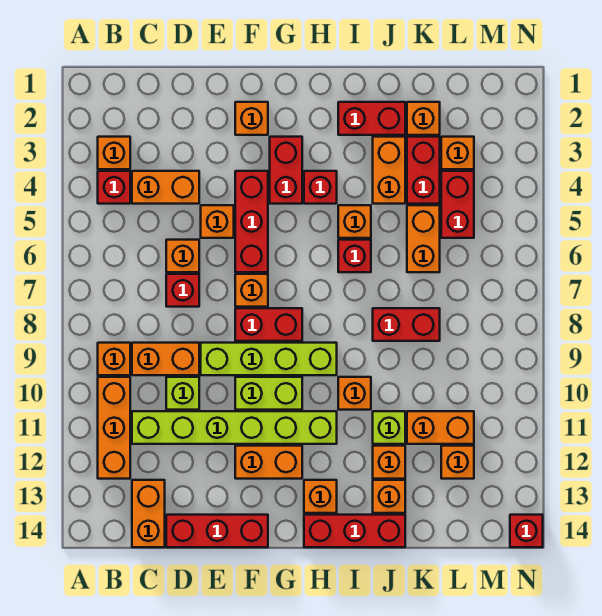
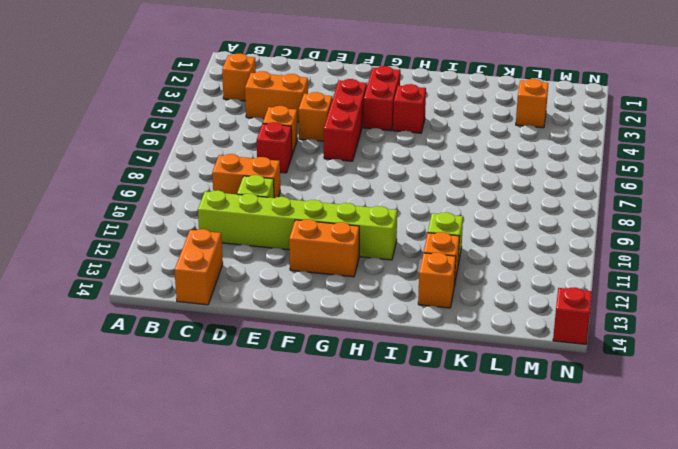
none -> red brick B4 level 1
none -> orange brick B9 level 1
none -> orange brick B10:B12 level 1
none -> red brick D14:F14 level 1

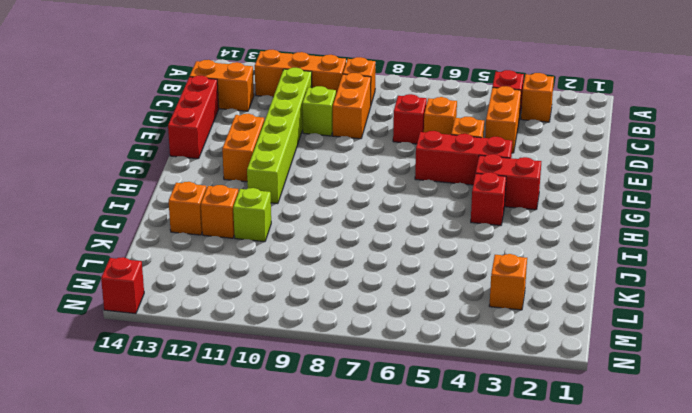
none -> lime brick E9:H9 level 1
none -> orange brick F2 level 1
none -> orange brick F7 level 1
none -> red brick F8:G8 level 1

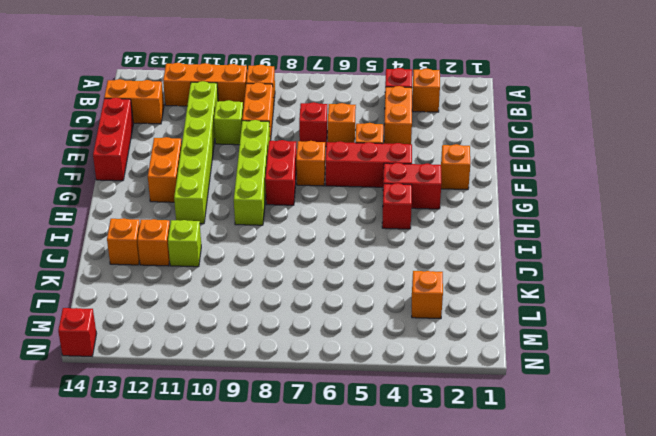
none -> lime brick F10:G10 level 1
none -> orange brick H13 level 1
none -> red brick H14:J14 level 1
none -> red brick I2:J2 level 1

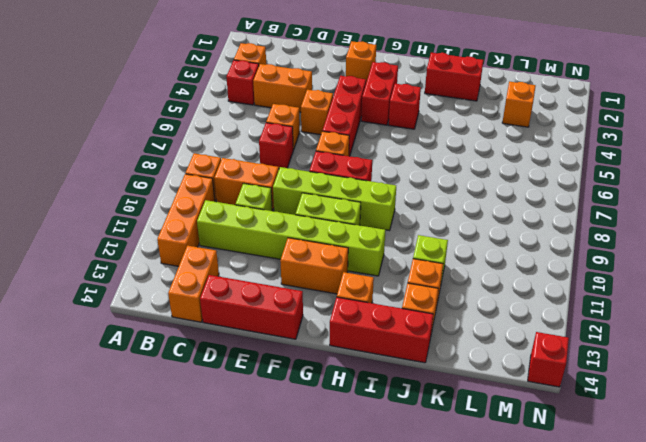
none -> orange brick I5 level 1
none -> red brick I6 level 1
none -> orange brick I10 level 1
none -> orange brick J3:J4 level 1

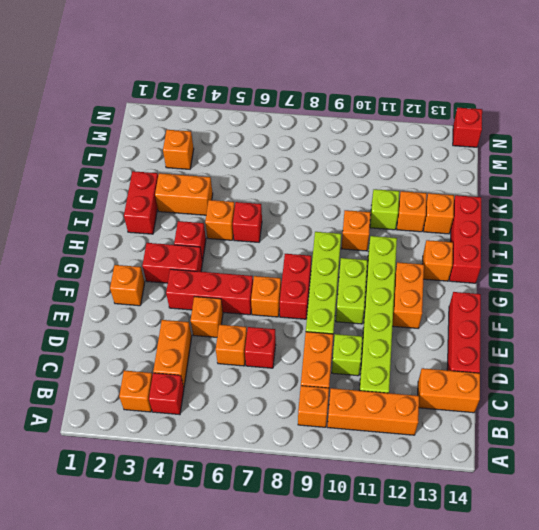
none -> red brick J8:K8 level 1
none -> orange brick K2 level 1
none -> red brick K3:K4 level 1
none -> orange brick K5:K6 level 1

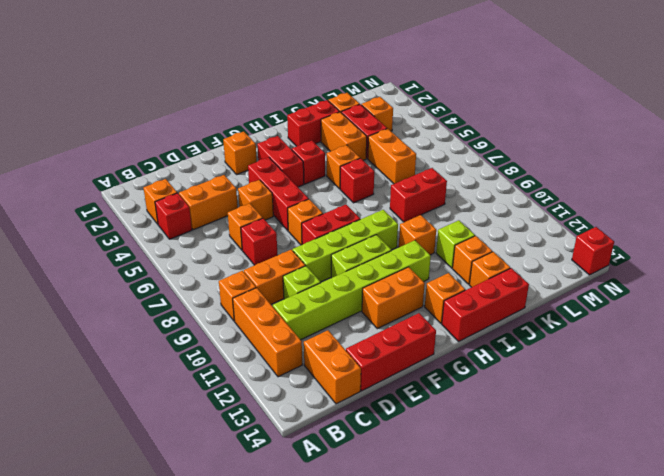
none -> orange brick K11:L11 level 1
none -> red brick L4:L5 level 1
none -> orange brick L12 level 1

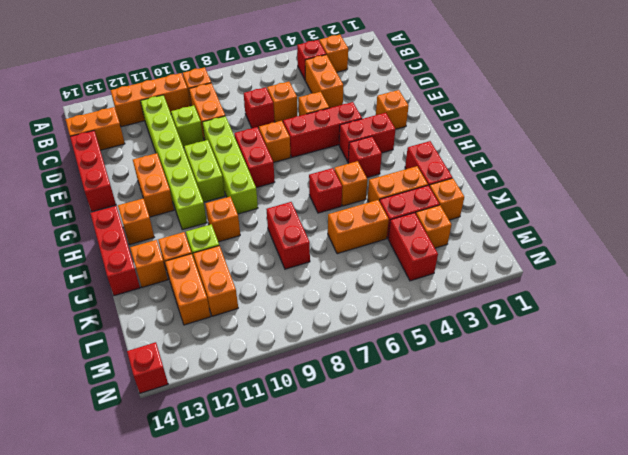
orange brick K12:L12 level 1 -> orange brick L12 level 1
red brick L4:M4 level 1 -> red brick L4:L5 level 1

